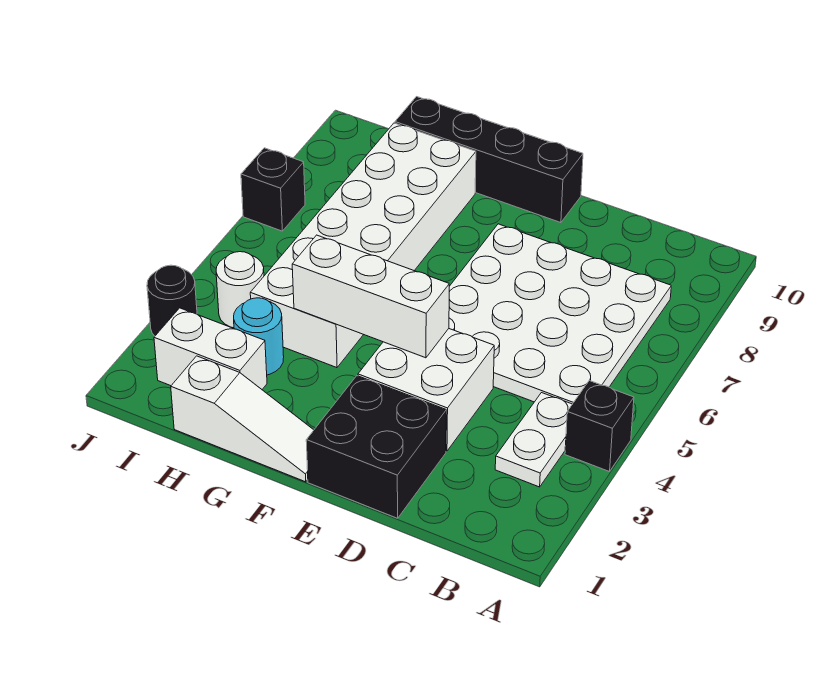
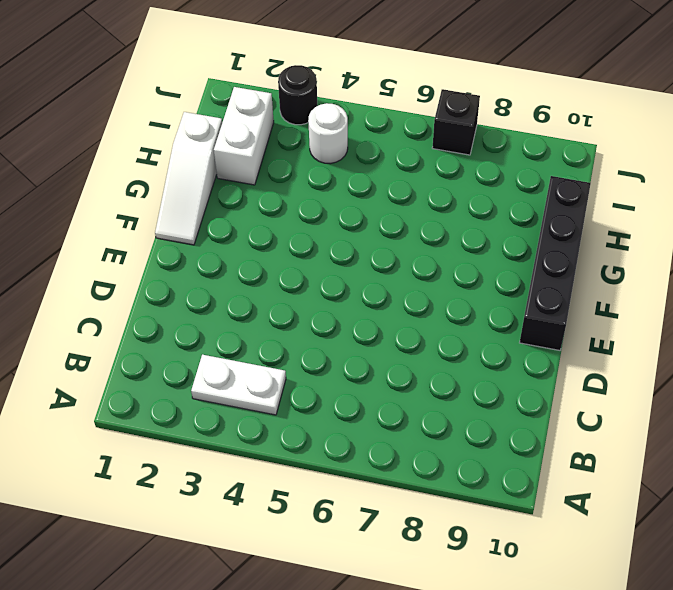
none -> black brick A4 level 1
none -> white plate B5:E8 level 1
none -> black brick D1:E2 level 1

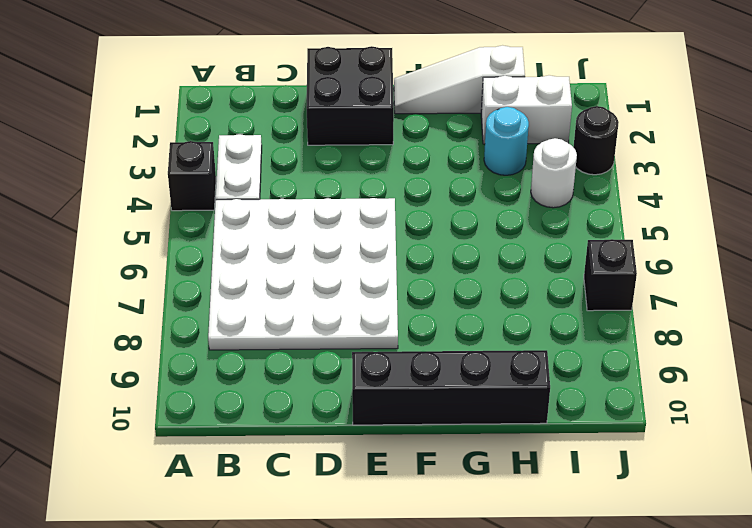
none -> white brick D3:E4 level 1
none -> white brick G4:H9 level 1
none -> white brick E4:G4 level 2

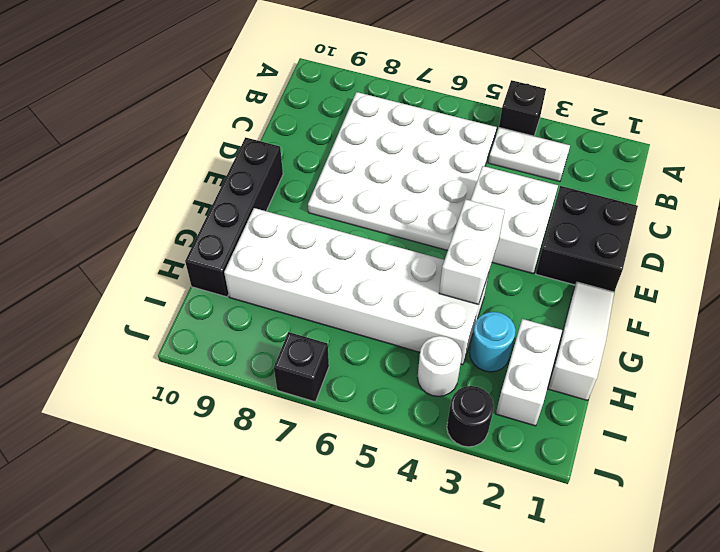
white brick F4:G4 level 2 -> white brick E4:G4 level 2

